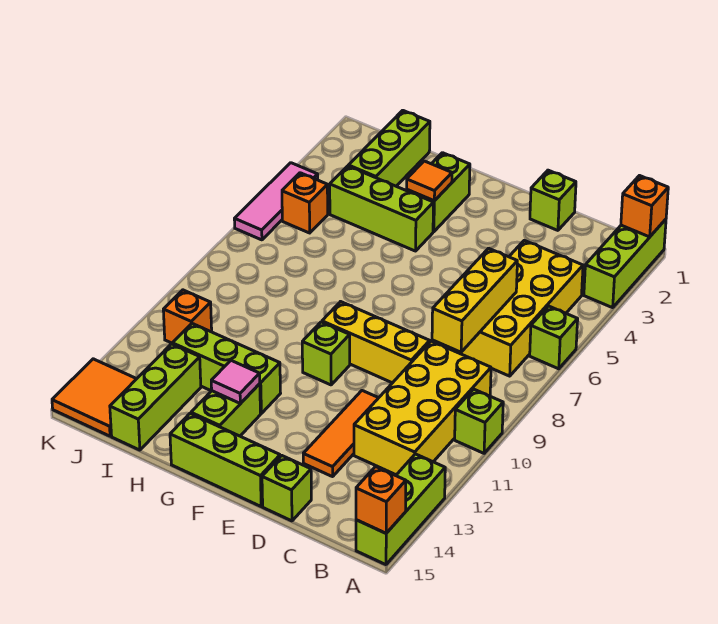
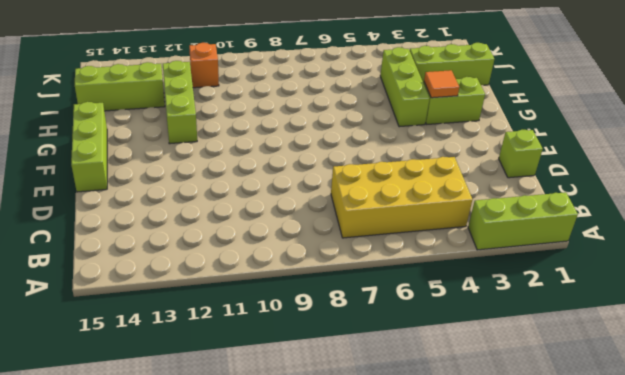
none -> lime brick A6 level 1
none -> lime brick A10 level 1
none -> lime brick A13:A15 level 1

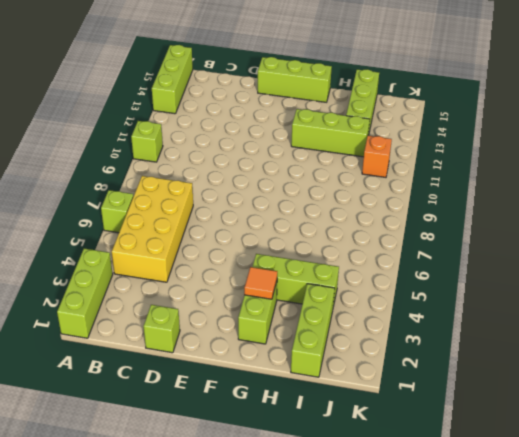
none -> yellow brick B9:C12 level 1
none -> yellow brick D9:F9 level 1
none -> orange tile D11:D13 level 1

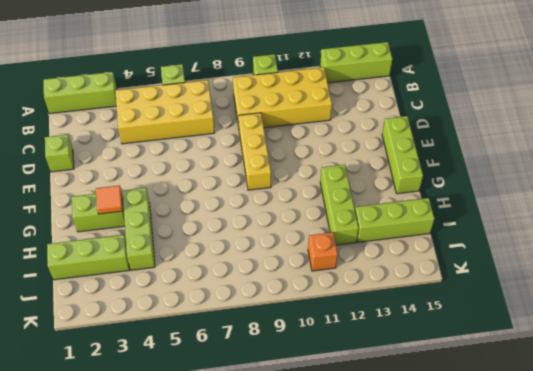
none -> orange tile D11:D13 level 1
none -> lime brick D15 level 1
none -> lime brick F10 level 1

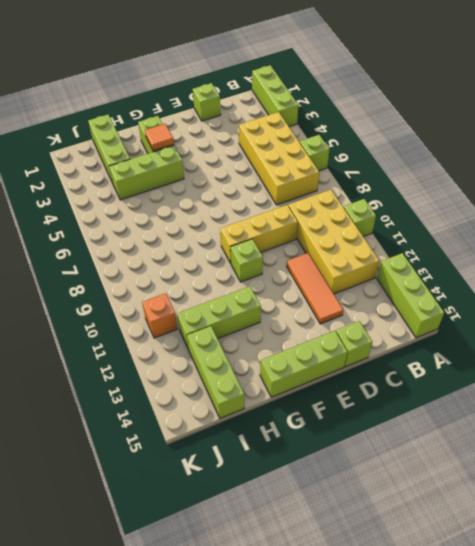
none -> lime brick G13:G14 level 1
none -> orange brick J5 level 1
none -> orange tile J14:K15 level 1

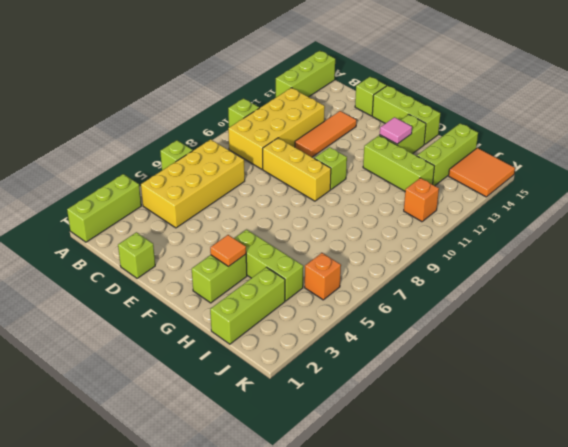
none -> pink tile K4:K6 level 1
none -> orange brick A1 level 2
none -> orange brick A15 level 2

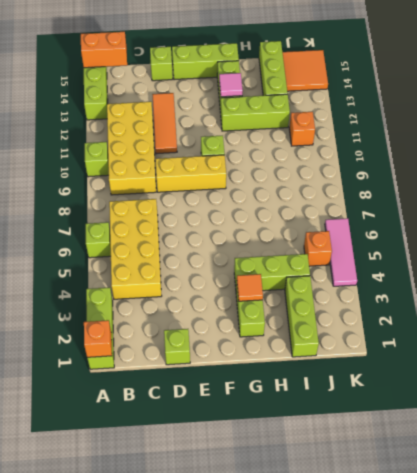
orange brick A15:B15 level 2 -> orange brick A15 level 2
none -> yellow brick C6:C8 level 2

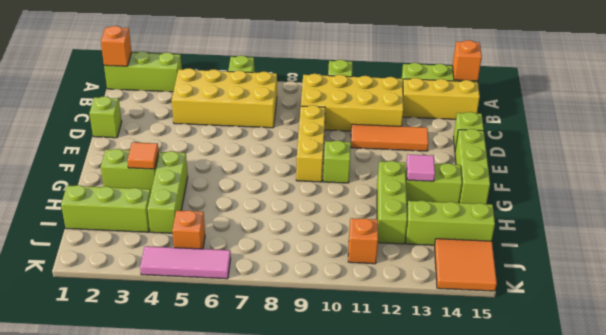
yellow brick B13:B15 level 1 -> yellow brick C6:C8 level 2

